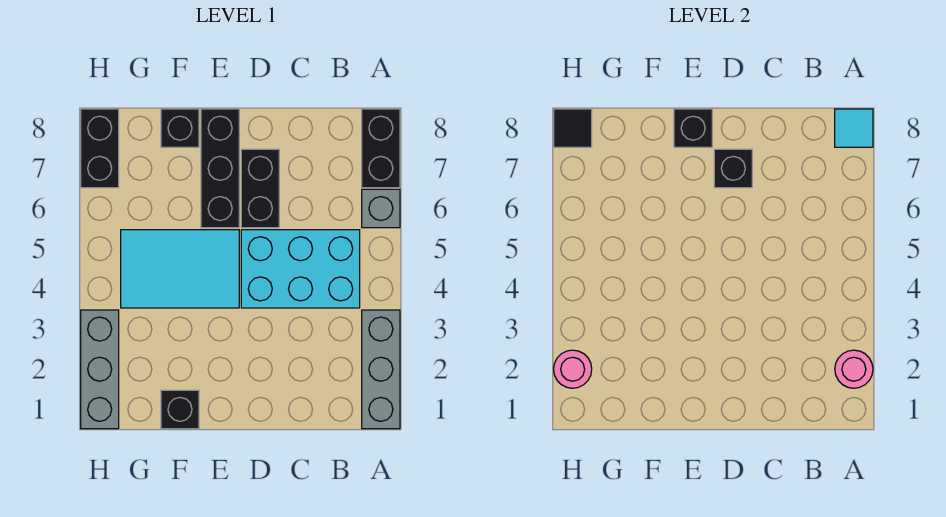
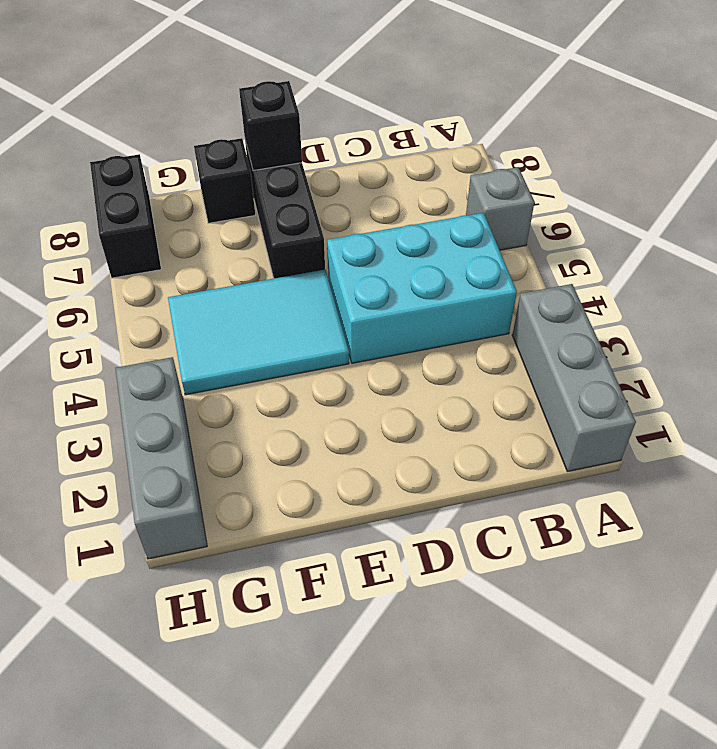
none -> black brick A7:A8 level 1
none -> black brick D6:D7 level 1
none -> black brick F1 level 1

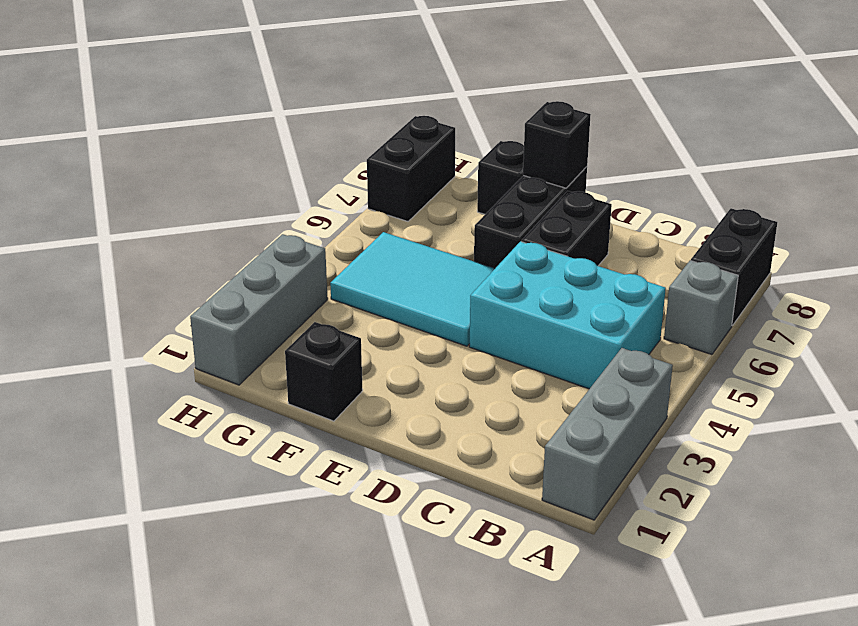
none -> pink round brick A2 level 2
none -> cyan tile A8 level 2
none -> black brick D7 level 2

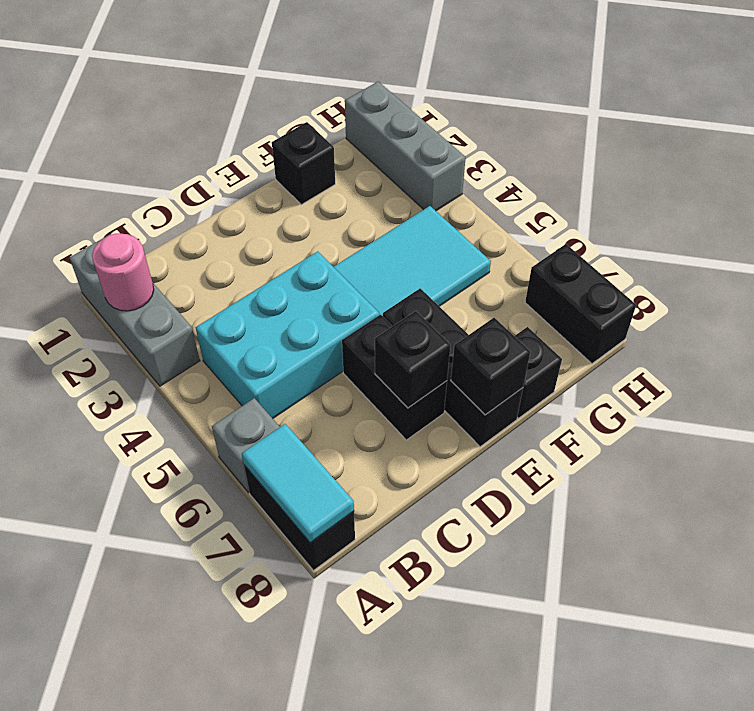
cyan tile A7:A8 level 2 -> cyan tile A8 level 2
none -> pink round brick H2 level 2
none -> black tile H8 level 2

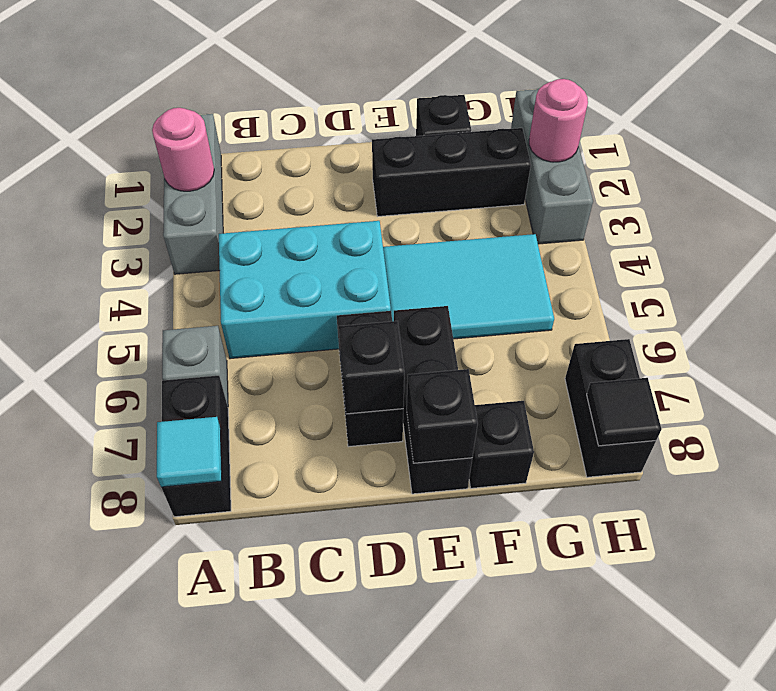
black brick E2:G2 level 1 -> none

